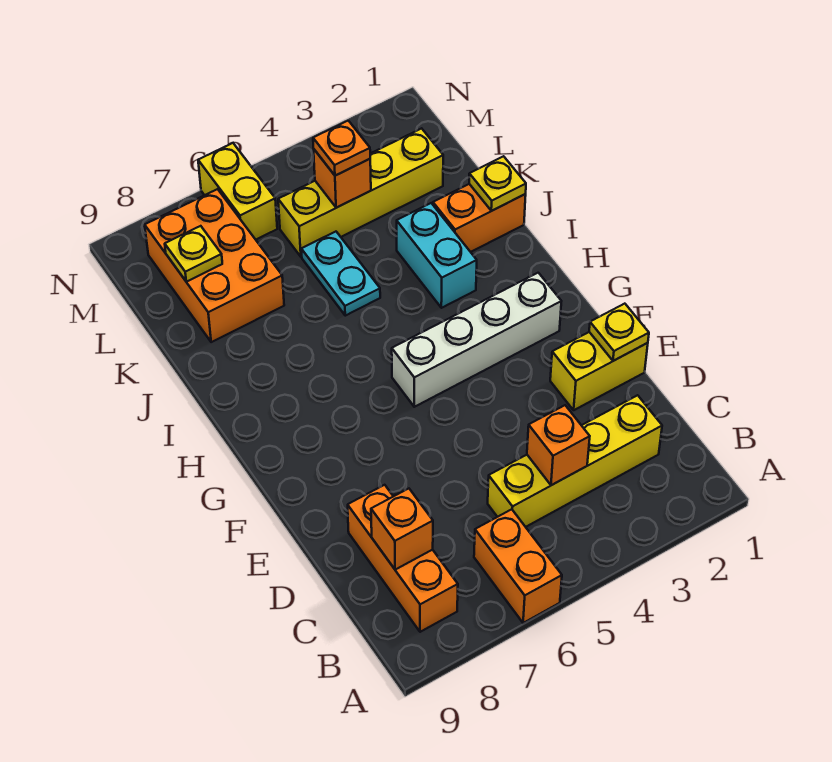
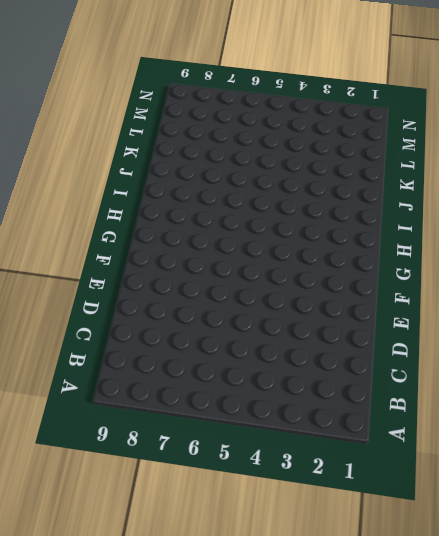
none -> orange brick A6:B6 level 1
none -> orange brick B8:D8 level 1
none -> yellow brick C2:C5 level 1

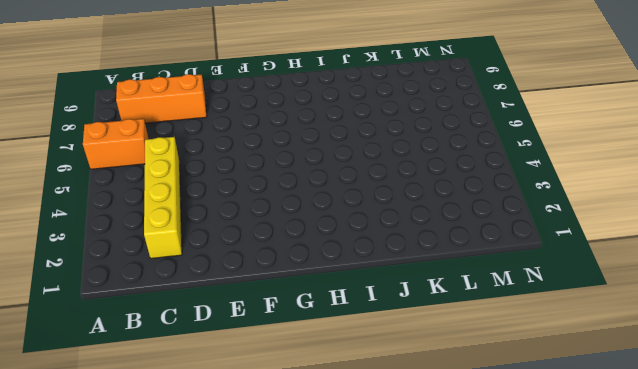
none -> yellow brick E1:E2 level 1
none -> white brick G2:G5 level 1
none -> cyan brick I3:J3 level 1

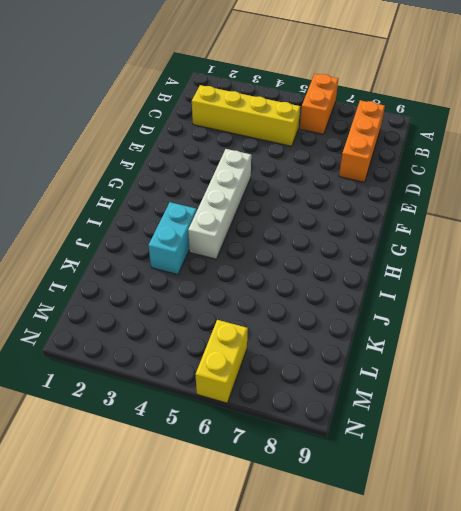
white brick F4:I4 level 1 -> white brick G2:G5 level 1
none -> yellow brick E1:E2 level 1
none -> orange brick J1:J2 level 1
none -> cyan plate J5:K5 level 1

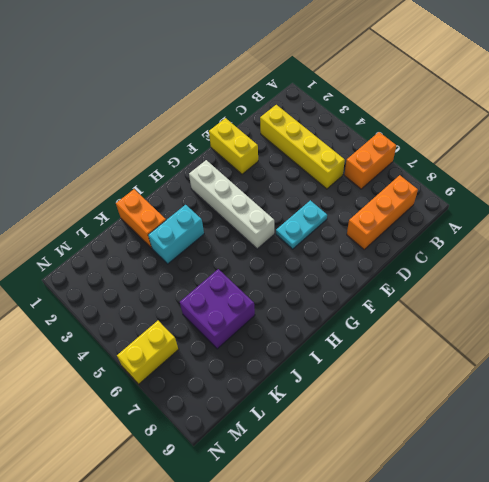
cyan plate E6:F6 level 1 -> cyan plate J5:K5 level 1
purple brick J6:K7 level 1 -> orange brick K7:M8 level 1
none -> yellow brick L2:L5 level 1
none -> orange brick C4 level 2
none -> orange brick C8 level 2

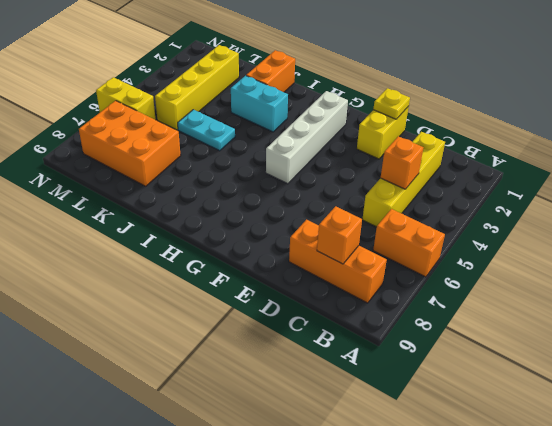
none -> yellow plate J1 level 2
none -> orange brick L4 level 2
none -> yellow plate L8 level 2

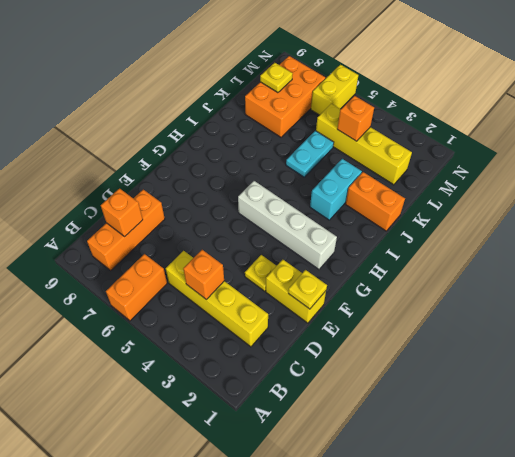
yellow plate E3 level 1 -> yellow plate J1 level 2
none -> orange plate L4 level 3

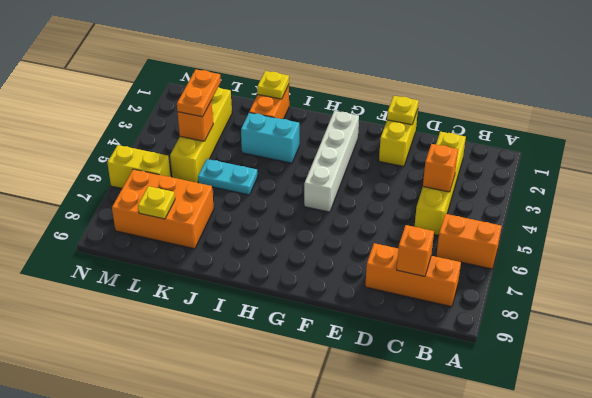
orange plate L3:L4 level 3 -> orange plate L4 level 3

